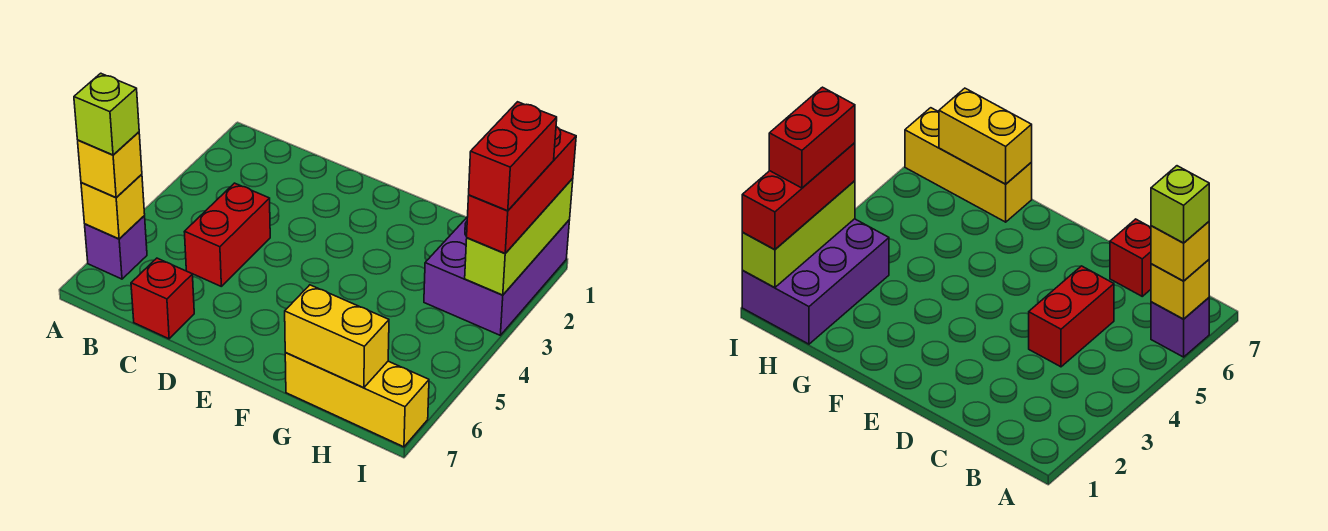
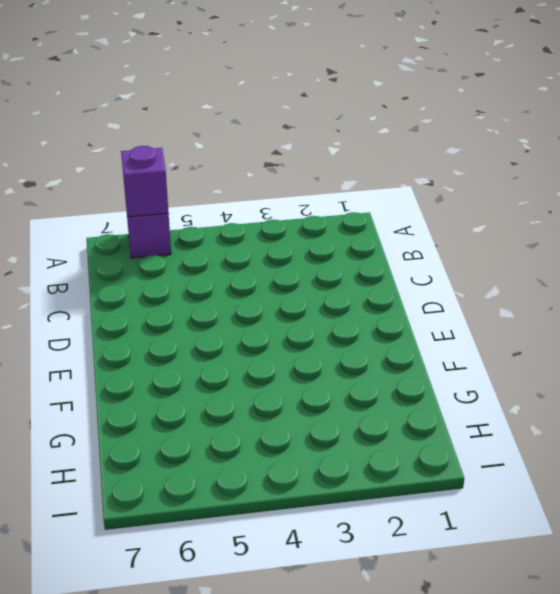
purple brick A6 level 2 -> yellow brick A6 level 2
none -> red brick C4:C5 level 1
none -> red brick C7 level 1
none -> yellow brick G7:I7 level 1

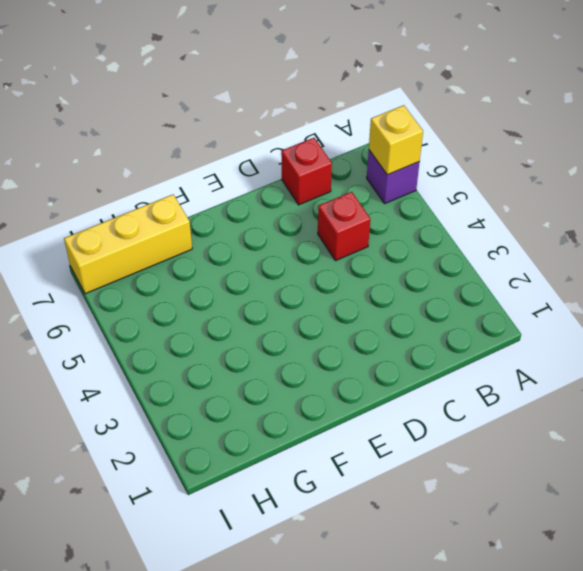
red brick C5 level 1 -> red brick C4:C5 level 1
none -> purple brick H1:I3 level 1
none -> yellow brick G7:H7 level 2
none -> lime brick I1:I3 level 2

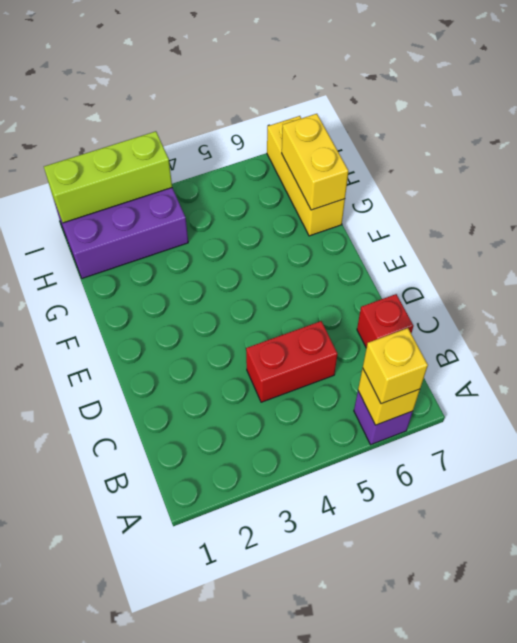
none -> red brick I1:I3 level 3
none -> lime brick A6 level 4
none -> red brick I2:I3 level 4

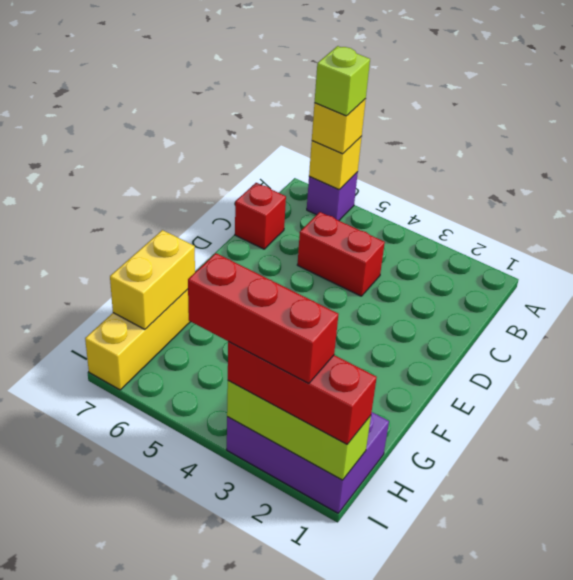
red brick I2:I4 level 4 -> red brick I2:I3 level 4

